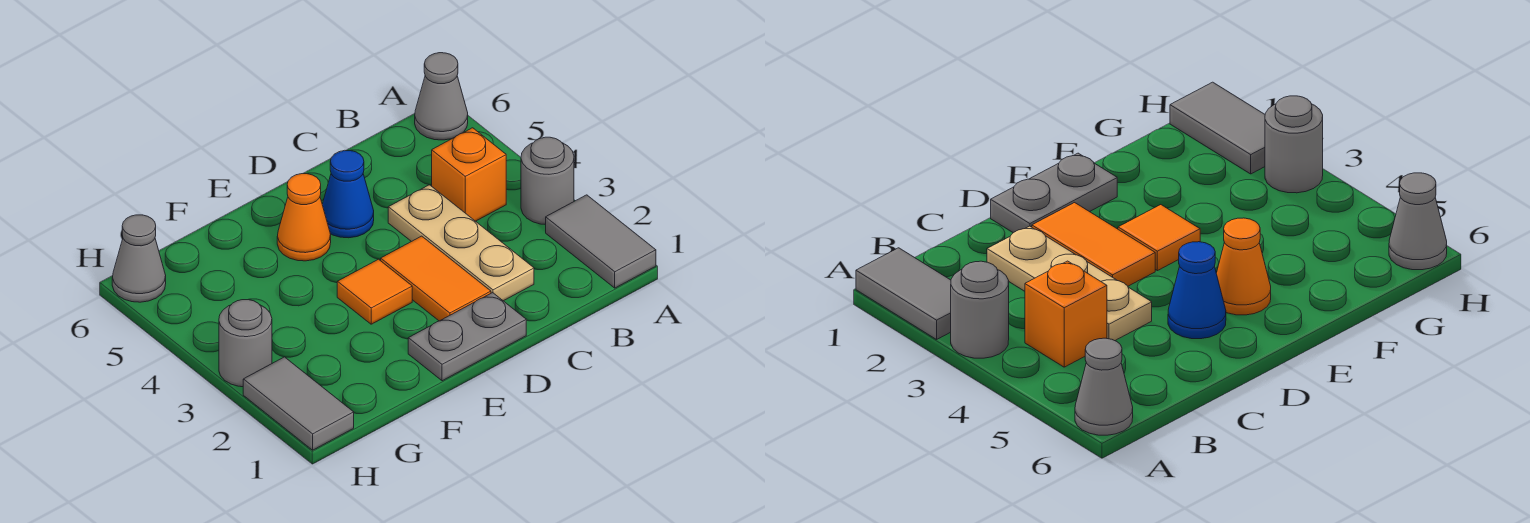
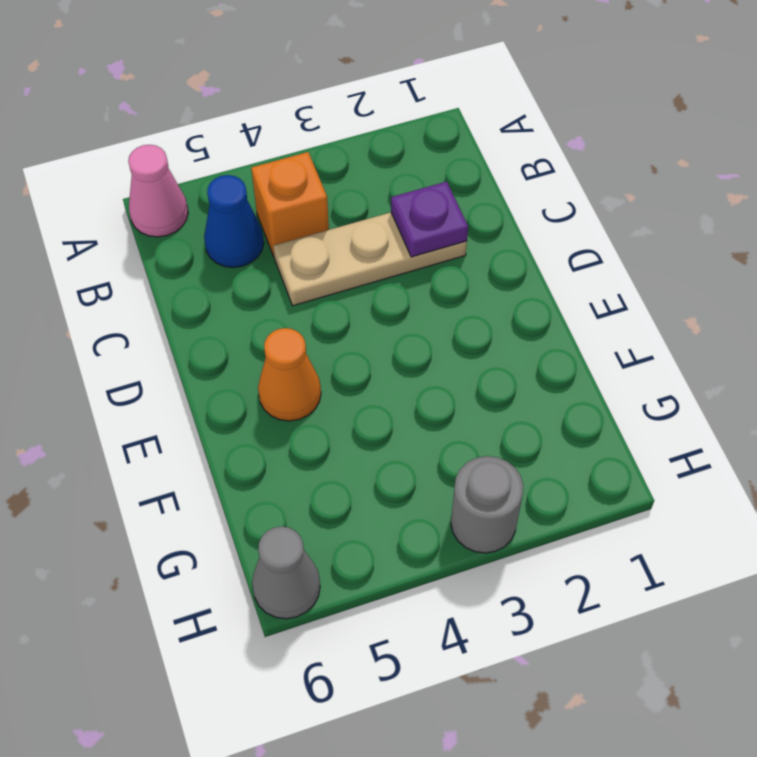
pink cone A6 level 1 -> grey cone A6 level 1
blue cone B5 level 1 -> blue cone D5 level 1
purple plate C2 level 2 -> none
none -> grey tile A1:A2 level 1
none -> grey round brick A3 level 1
none -> grey plate D1:E1 level 1

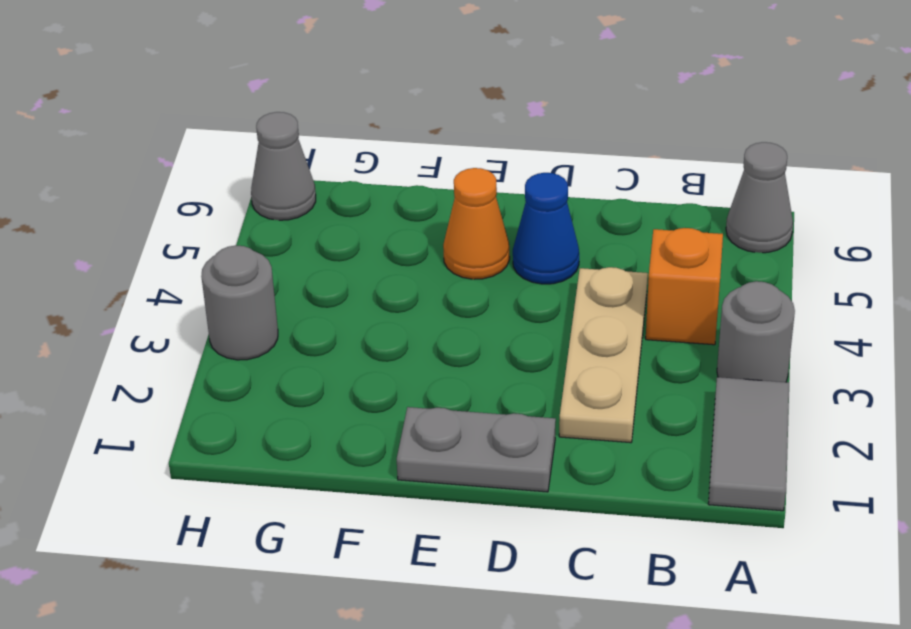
none -> orange tile D2:D3 level 1
none -> orange tile E3 level 1
none -> grey tile H1:H2 level 1

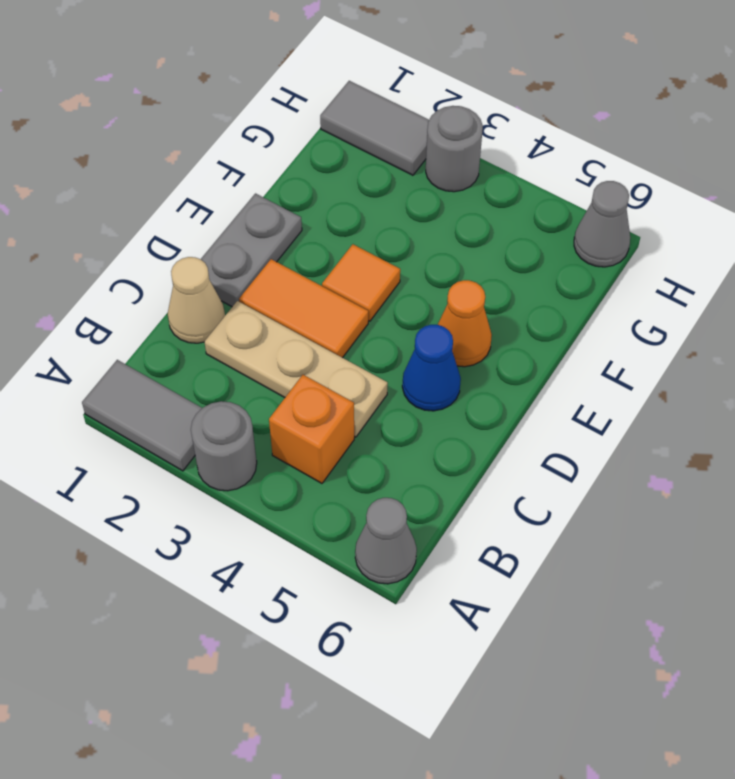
tan cone C1 level 1 -> none

